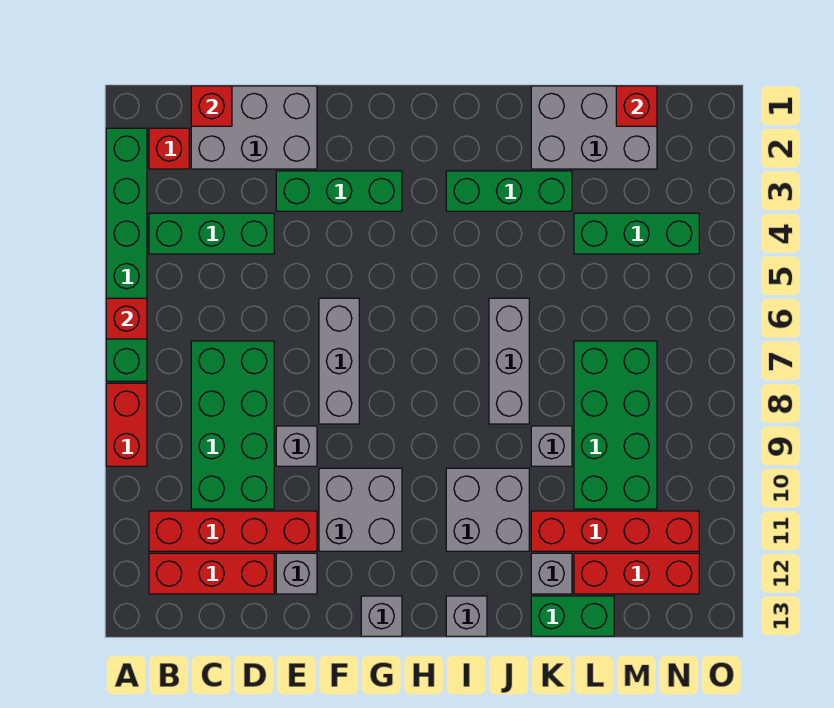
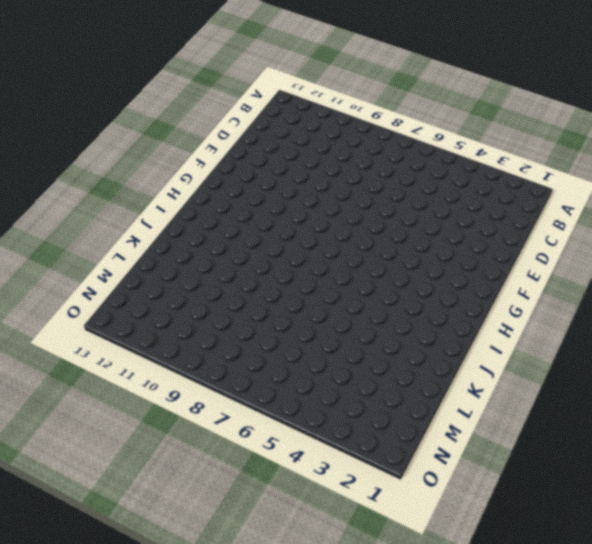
none -> green brick A2:A7 level 1
none -> red brick A8:A9 level 1
none -> red brick B2 level 1

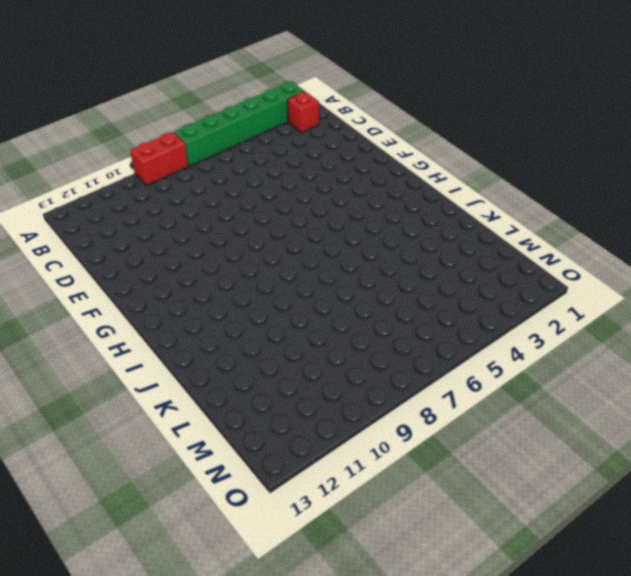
none -> green brick B4:D4 level 1
none -> red brick B11:E11 level 1
none -> red brick B12:D12 level 1

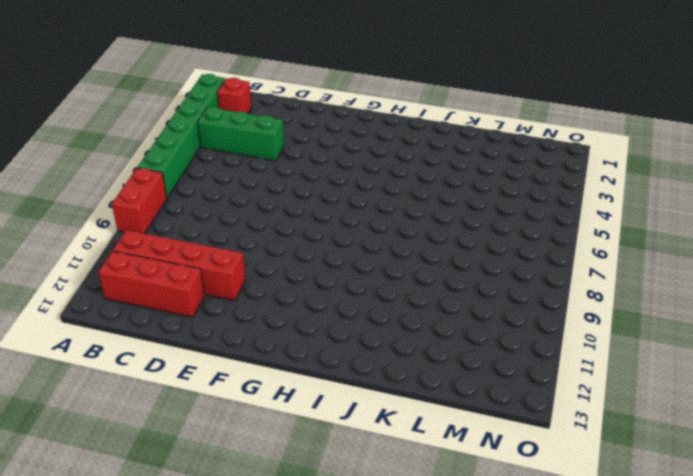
none -> grey brick C1:E2 level 1
none -> green brick C7:D10 level 1
none -> green brick E3:G3 level 1

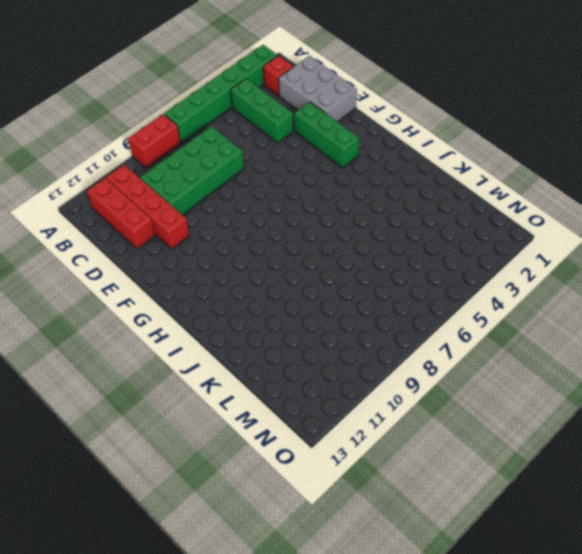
none -> grey brick E9 level 1
none -> grey brick E12 level 1
none -> grey brick F6:F8 level 1

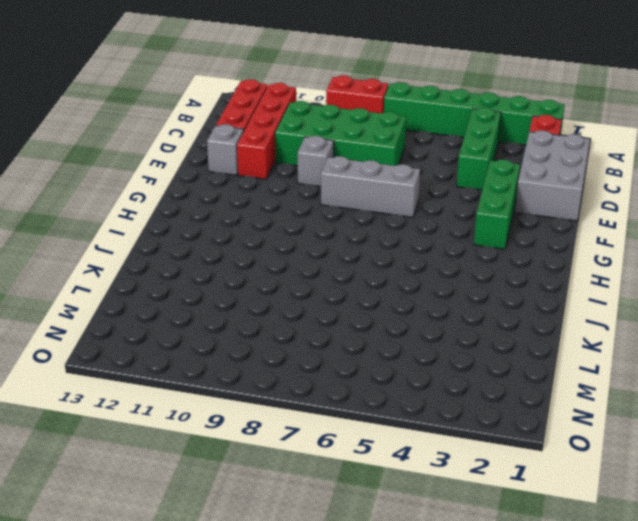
none -> grey brick F10:G11 level 1
none -> grey brick G13 level 1
none -> green brick I3:K3 level 1

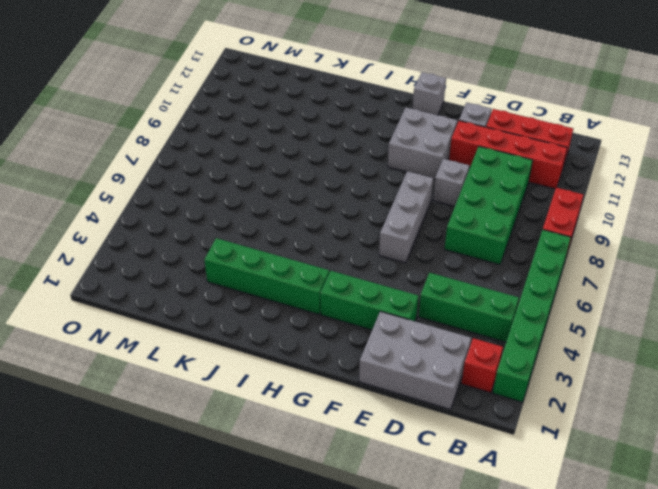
green brick H3:K3 level 1 -> green brick I3:K3 level 1
none -> grey brick I10:J11 level 1
none -> grey brick I13 level 1
none -> grey brick J6:J8 level 1

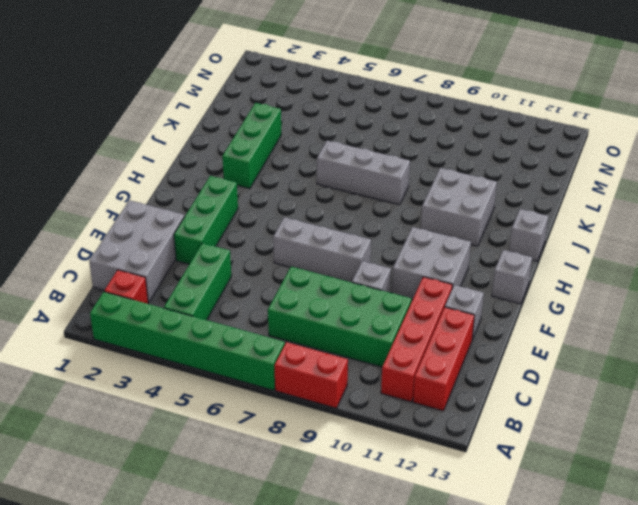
none -> grey brick K1:M2 level 1
none -> grey brick K9 level 1
none -> red brick K11:N11 level 1

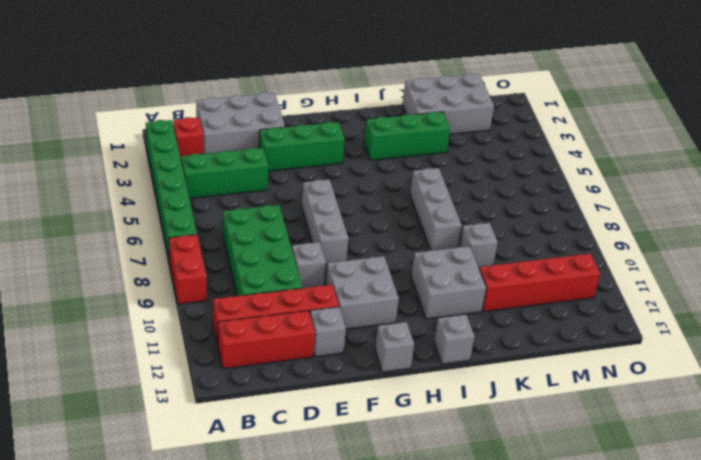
none -> grey brick K12 level 1
none -> green brick K13:L13 level 1
none -> green brick L4:N4 level 1

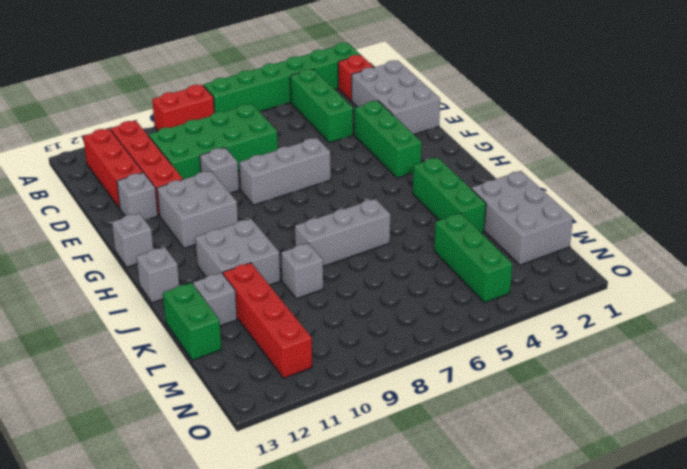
none -> green brick L7:M10 level 1
none -> red brick L12:N12 level 1
none -> red brick A6 level 2

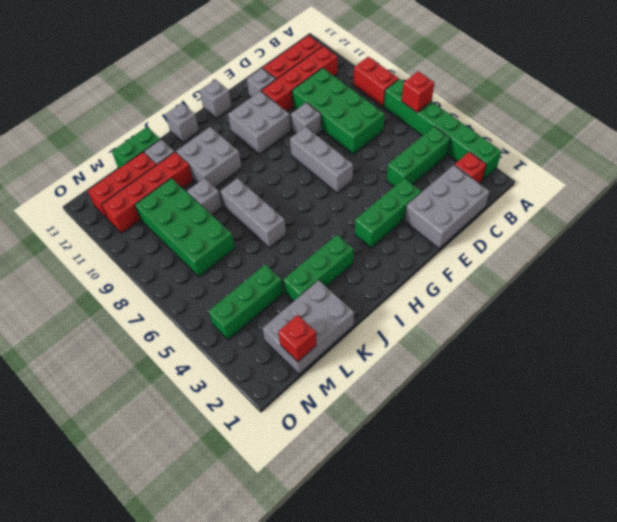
none -> red brick C1 level 2

